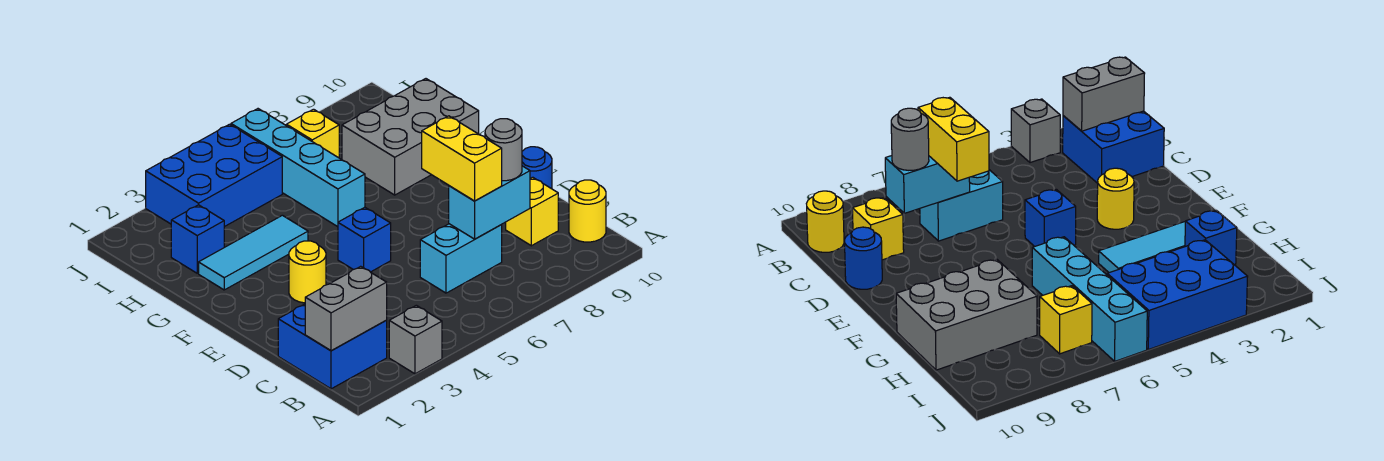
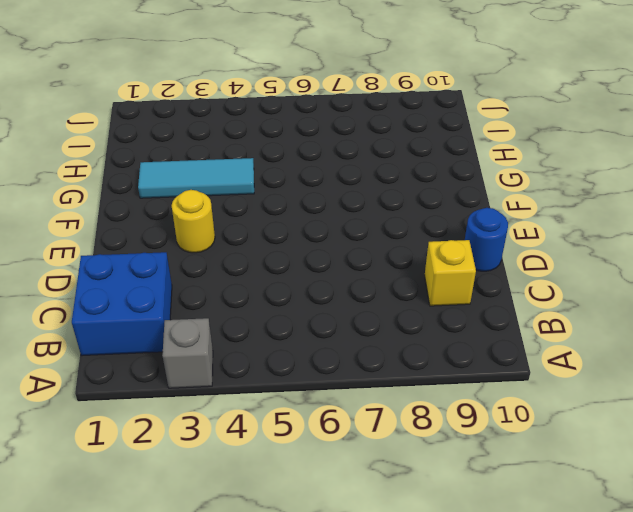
none -> yellow round brick B10 level 1
none -> cyan brick C6:C7 level 1
none -> blue brick E5 level 1

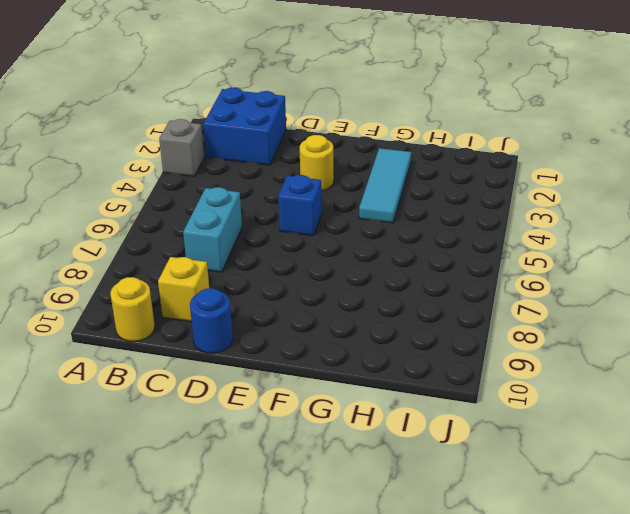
none -> cyan brick G6:J6 level 1
none -> grey brick G8:H10 level 1
none -> blue brick H2 level 1

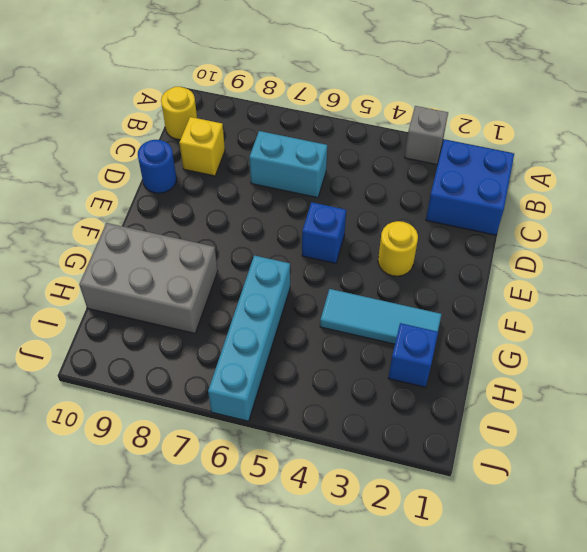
none -> blue brick I3:J5 level 1
none -> yellow brick I7 level 1
none -> grey brick B1:B2 level 2

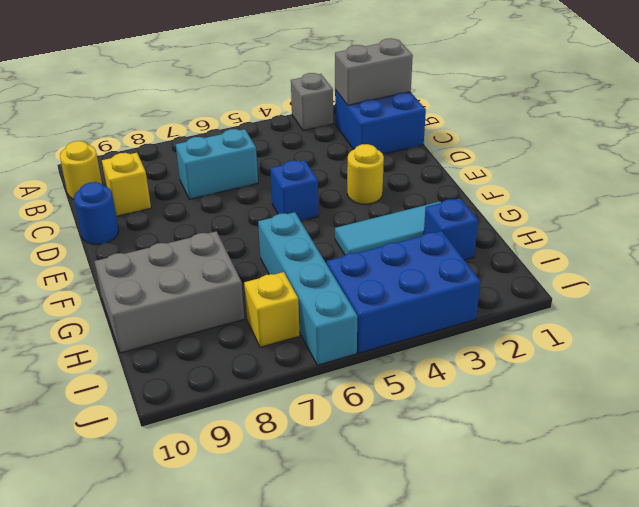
none -> cyan brick C7:C8 level 2
none -> yellow brick C7:D7 level 3
none -> grey round brick C8 level 3

